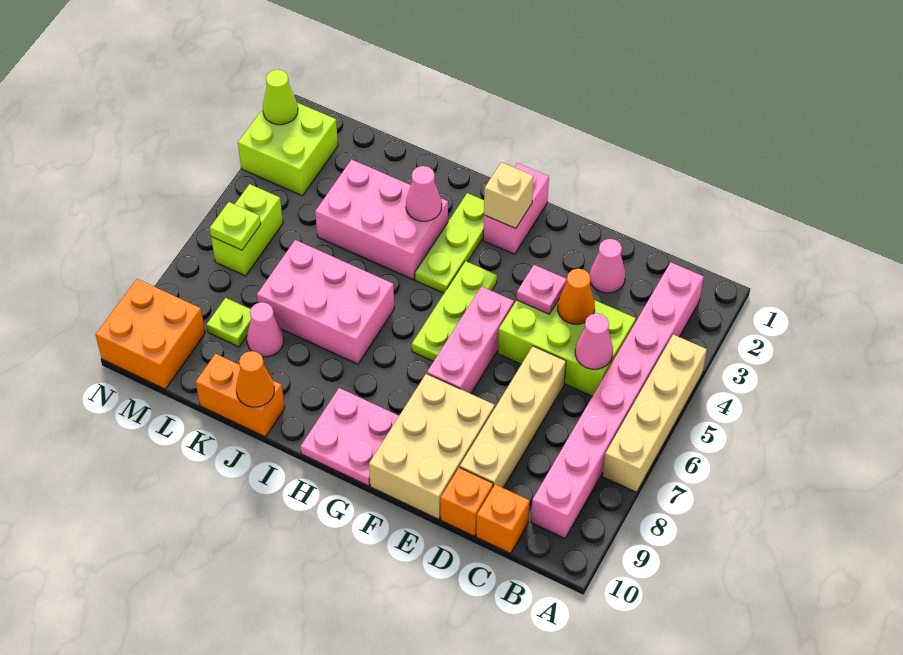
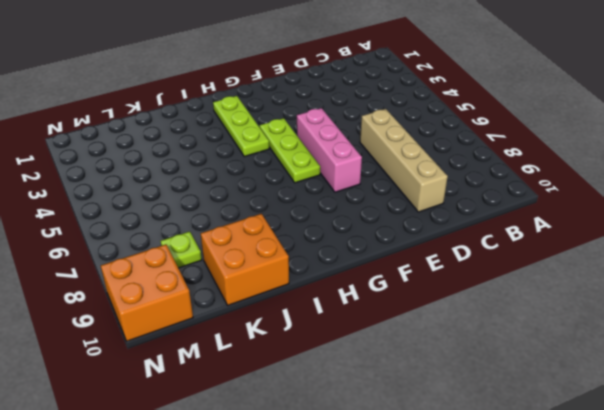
orange brick J9:K10 level 1 -> orange brick J10:K10 level 1
none -> tan brick A4:A7 level 1
none -> pink brick B2:B9 level 1
none -> lime brick C4:E5 level 1

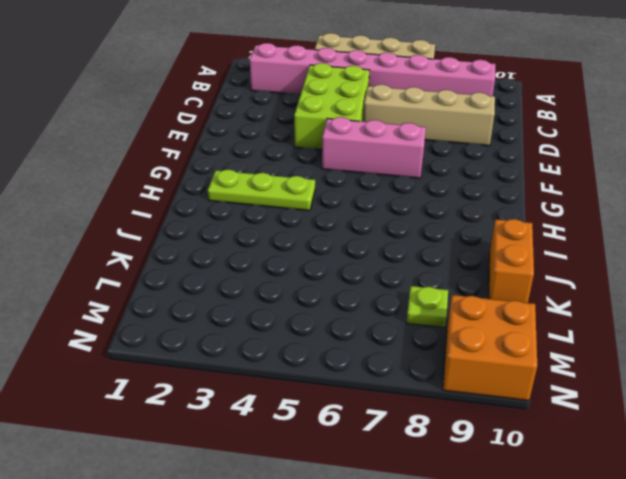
none -> orange brick C10 level 1
none -> pink cone D2 level 1
none -> orange brick D10 level 1

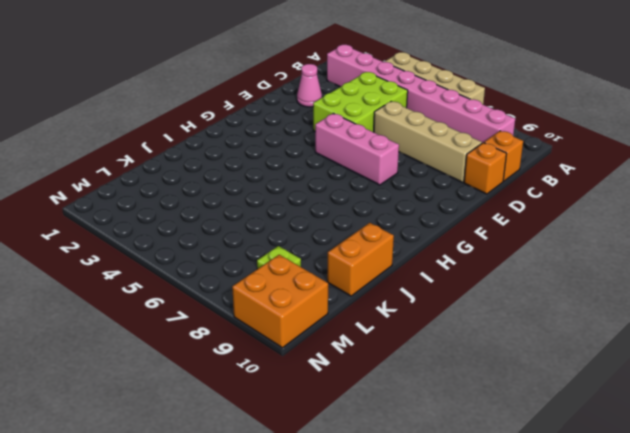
none -> tan brick E8:F10 level 1
none -> pink brick G1:G2 level 1
none -> lime plate G4:G6 level 1

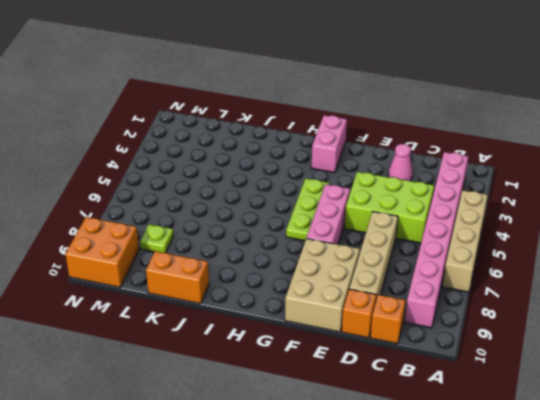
none -> pink plate G9:H10 level 1
none -> lime plate H2:H4 level 1
none -> pink brick I3:K4 level 1

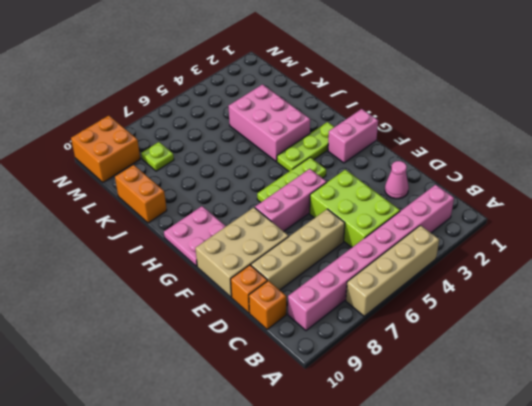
none -> pink brick I6:K7 level 1
none -> pink cone K8 level 1
none -> lime brick M2:N3 level 1

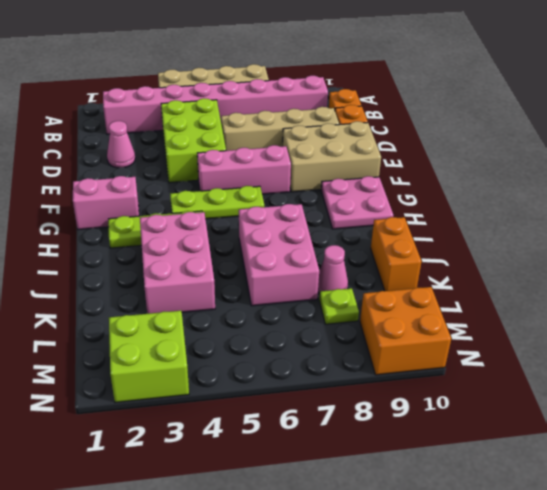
none -> lime brick M5:M6 level 1
none -> pink cone C5 level 2
none -> orange cone D4 level 2

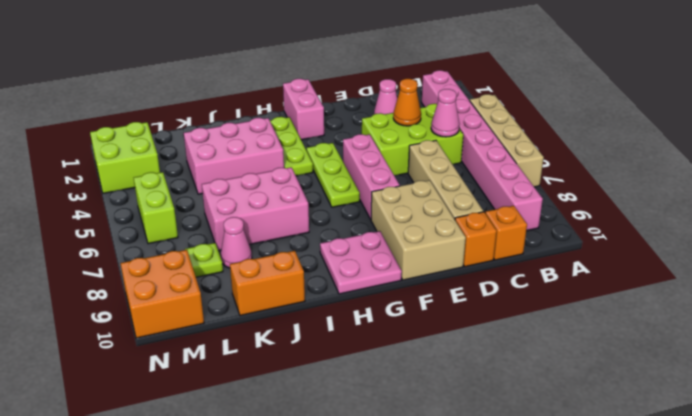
none -> pink plate E4 level 2
none -> tan brick G2 level 2
none -> pink cone I3 level 2

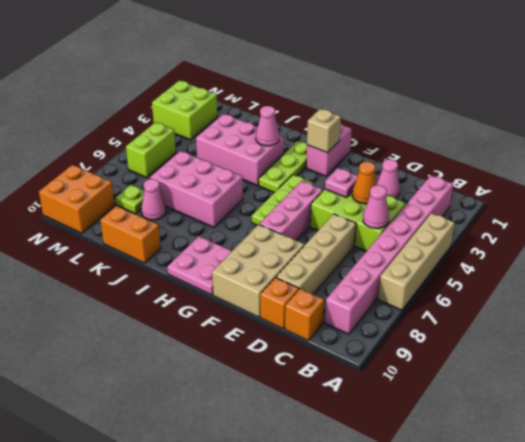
none -> orange cone J10 level 2
none -> lime plate M6 level 2
none -> lime cone N2 level 2

